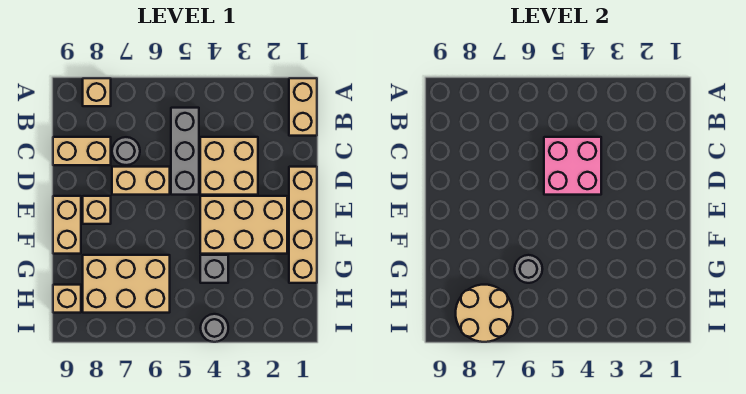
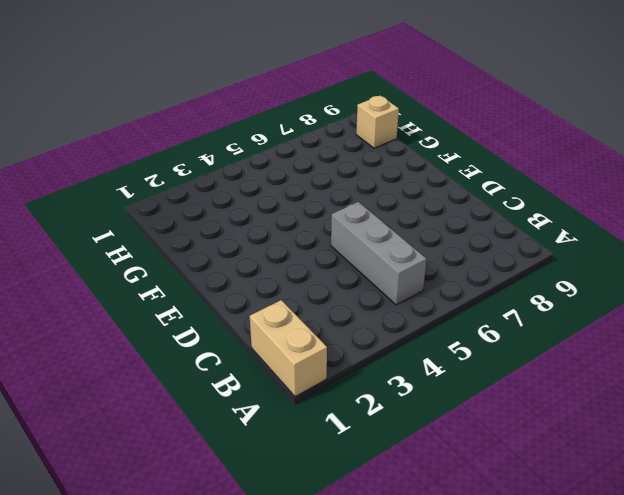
none -> tan brick A8 level 1
none -> tan brick C3:D4 level 1
none -> grey round brick C7 level 1

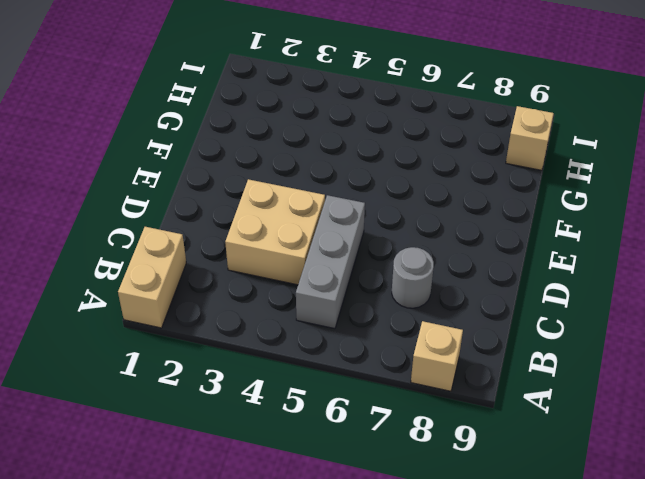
none -> tan brick C8:C9 level 1
none -> tan brick D1:G1 level 1
none -> tan brick D6:D7 level 1

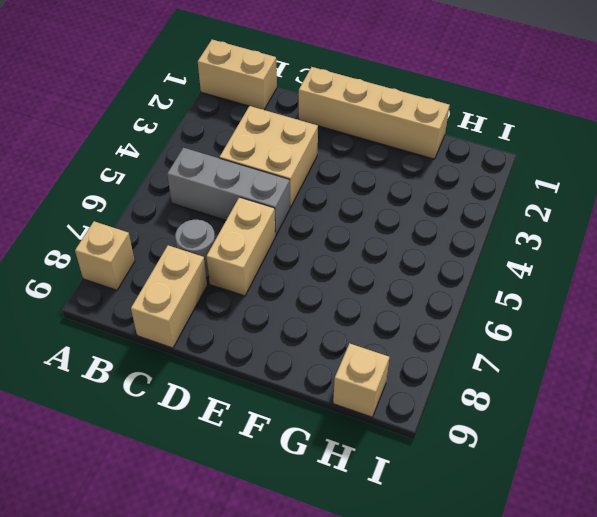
none -> tan brick E2:F4 level 1
none -> tan brick E8 level 1
none -> tan brick E9:F9 level 1

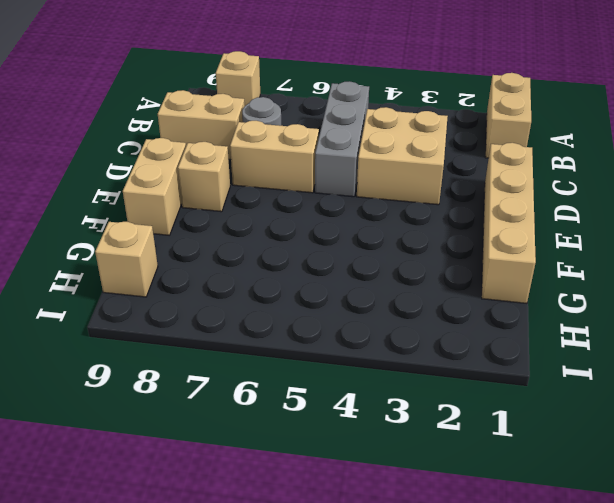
none -> tan brick E2:F4 level 1
none -> grey brick G4 level 1
none -> tan brick G6:H8 level 1

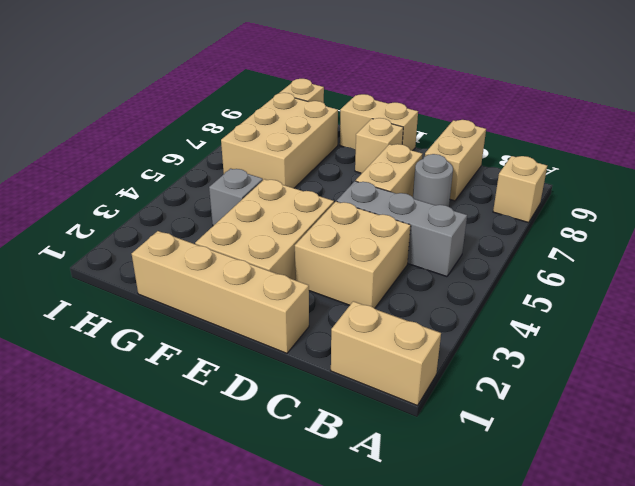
none -> grey round brick I4 level 1
none -> pink brick C4:D5 level 2
none -> grey round brick G6 level 2

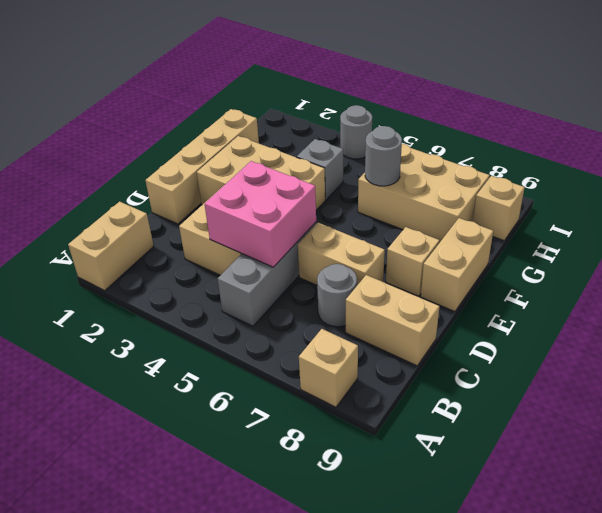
none -> tan round brick H7:I8 level 2

